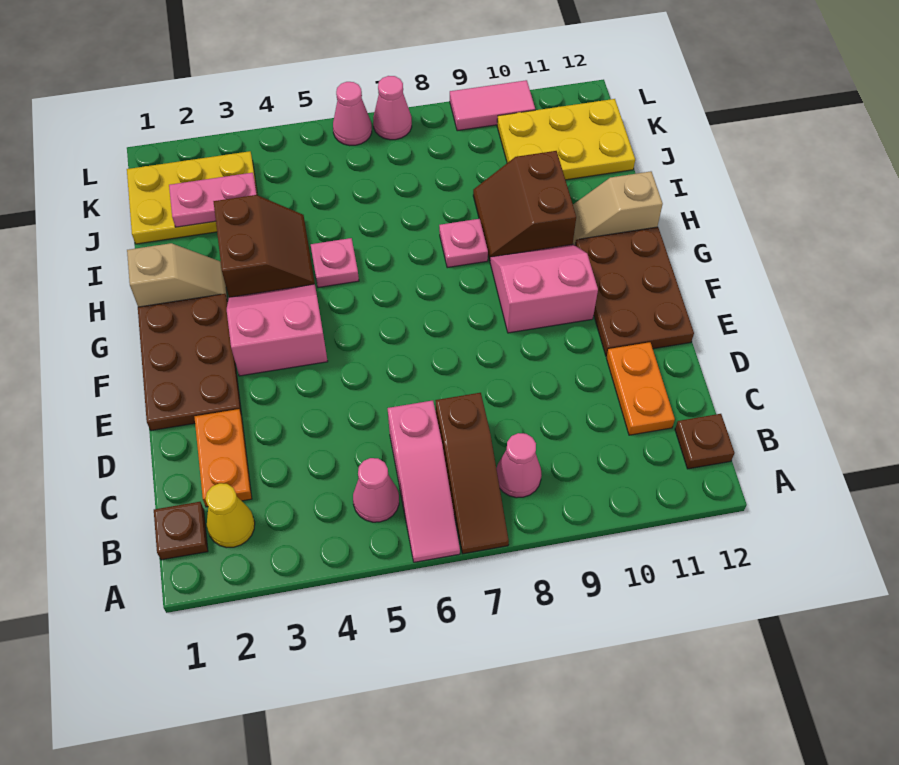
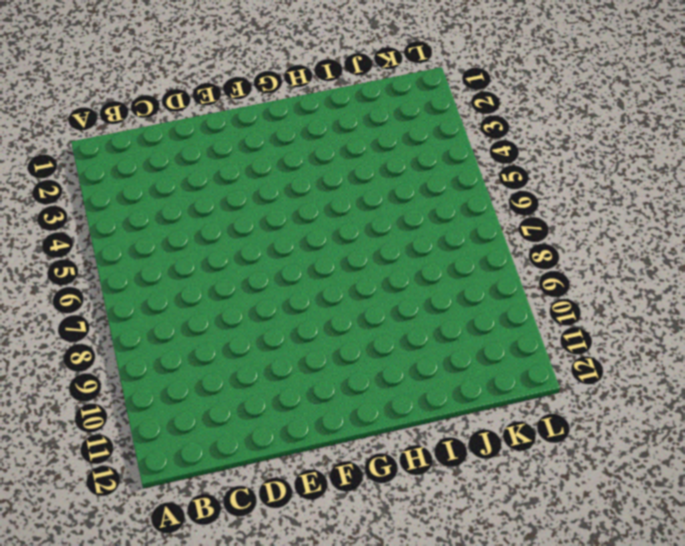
none -> pink slope A6:C6 level 1 top C
none -> brown slope A7:C7 level 1 top C
none -> brown plate B1 level 1

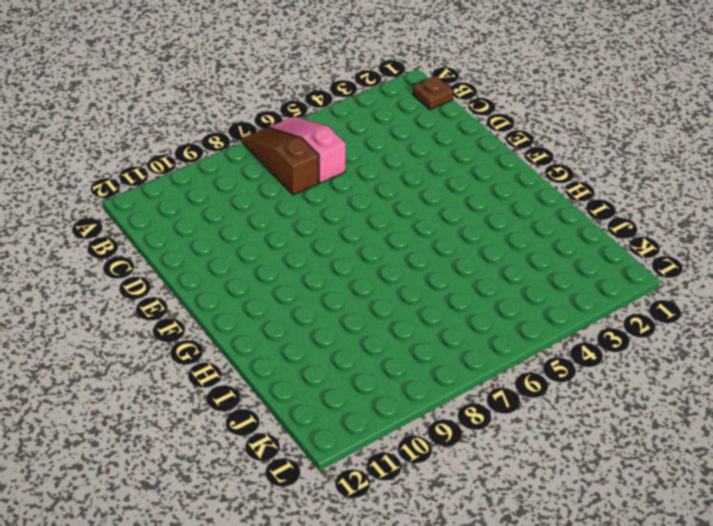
none -> yellow cone B2 level 1
none -> pink cone B5 level 1
none -> pink cone B8 level 1

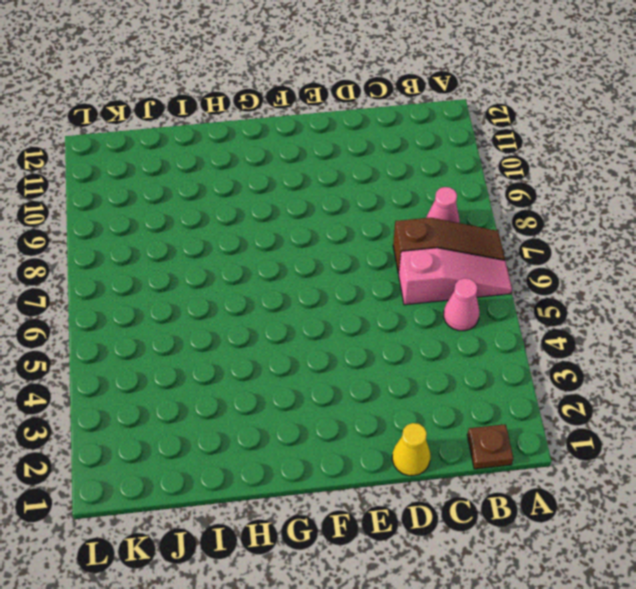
yellow cone D1 level 1 -> yellow cone B2 level 1
none -> brown plate B12 level 1
none -> orange plate C2:D2 level 1
none -> orange plate C11:D11 level 1

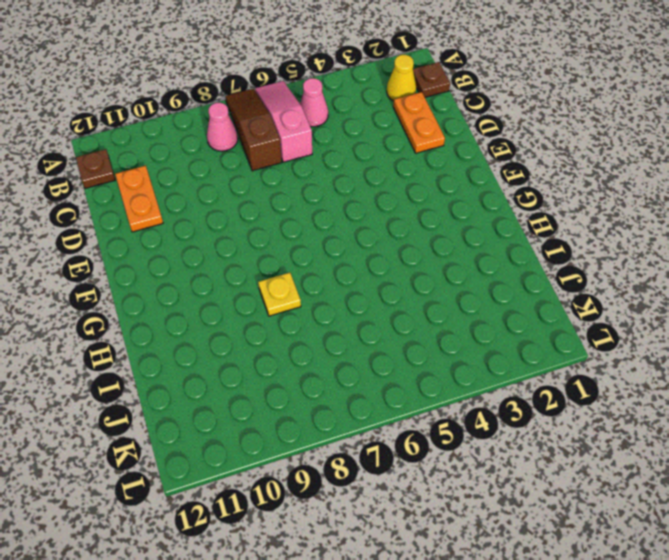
yellow plate H8 level 1 -> pink plate H8 level 1
none -> brown plate E1:G2 level 1
none -> brown plate E11:G12 level 1
none -> pink slope F3:G4 level 1 top F

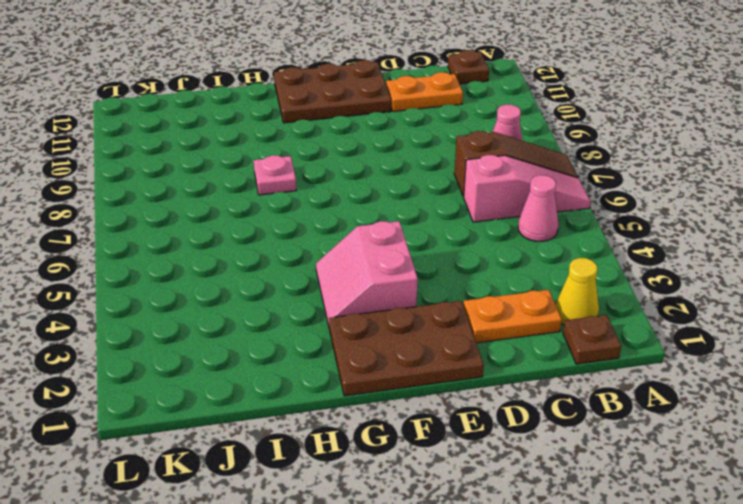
none -> pink slope F9:G10 level 1 top F
none -> tan slope H1:H2 level 1 top 1
none -> brown slope H3:I4 level 1 top 3

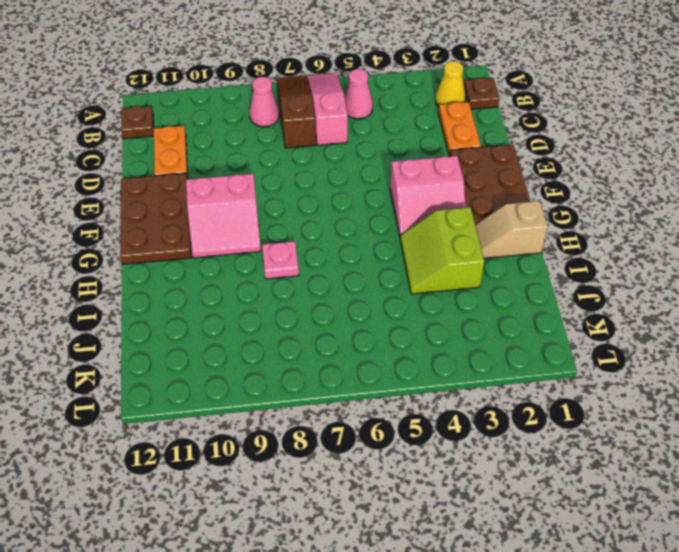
lime slope H3:I4 level 1 top 3 -> brown slope H3:I4 level 1 top 3
none -> pink plate H5 level 1
none -> brown slope H9:I10 level 1 top 10
none -> tan slope H11:H12 level 1 top 12

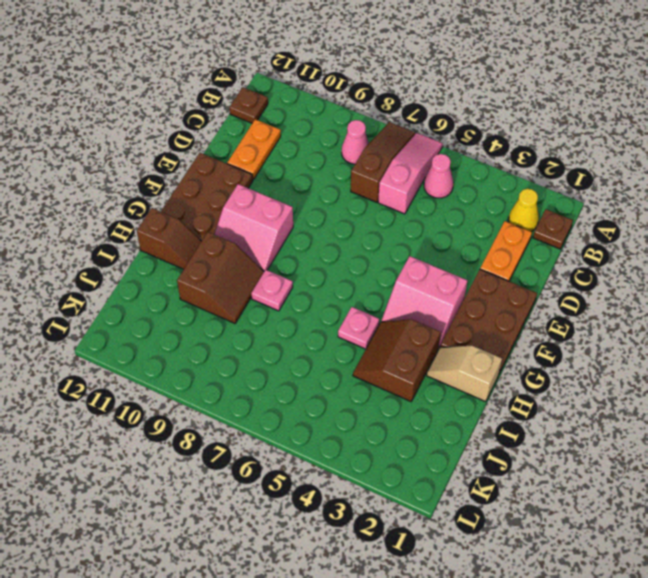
brown slope H11:H12 level 1 top 12 -> tan slope H11:H12 level 1 top 12
none -> yellow plate J1:K3 level 1
none -> yellow plate J10:K12 level 1
none -> pink cone L6 level 1

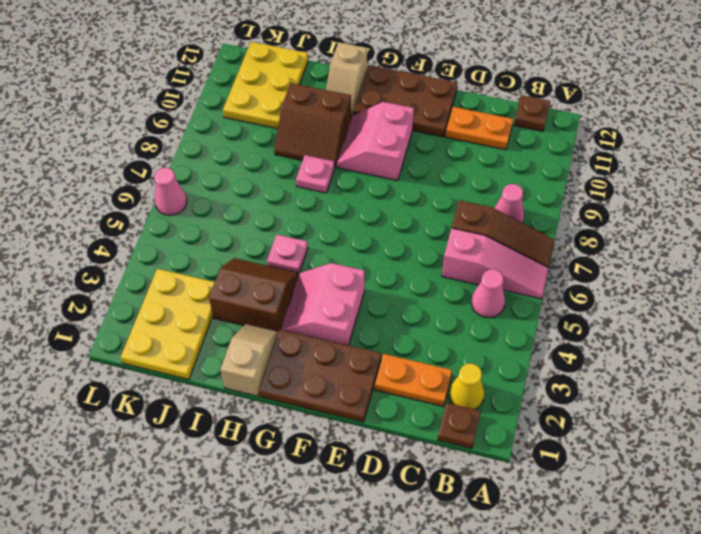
none -> pink cone L7 level 1
none -> pink tile L9:L10 level 1
none -> pink plate J2:J3 level 2

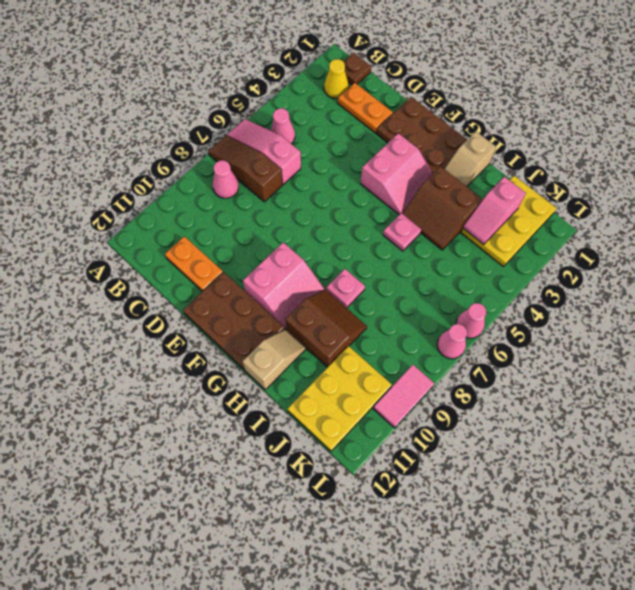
pink slope J2:J3 level 2 top 2 -> pink plate J2:J3 level 2
none -> brown plate B12 level 1

